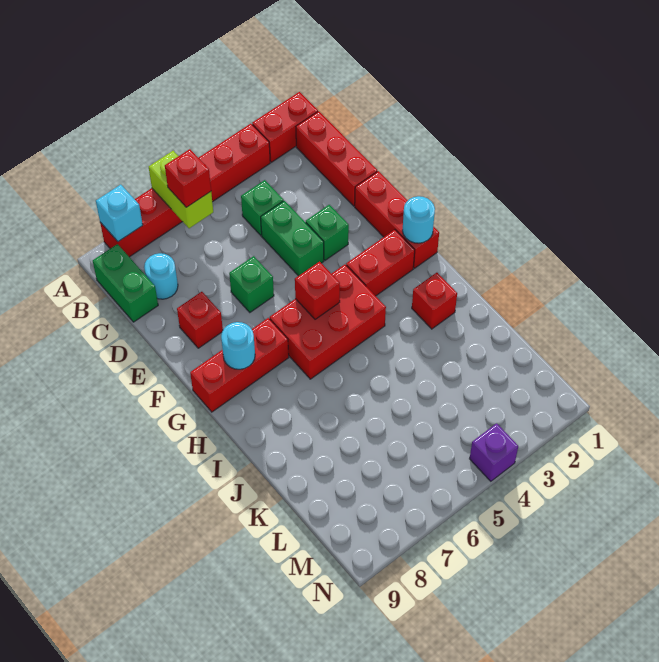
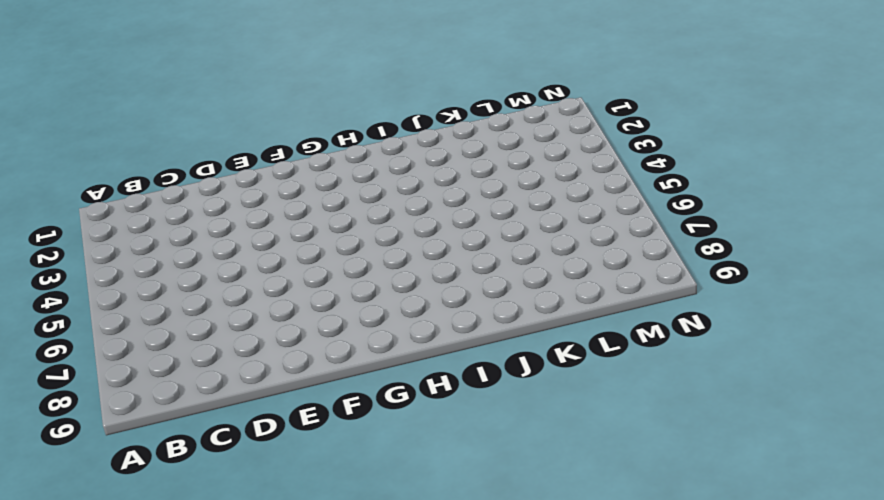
none -> red brick A1:A2 level 1
none -> red brick A3:A8 level 1
none -> red brick B1:D1 level 1

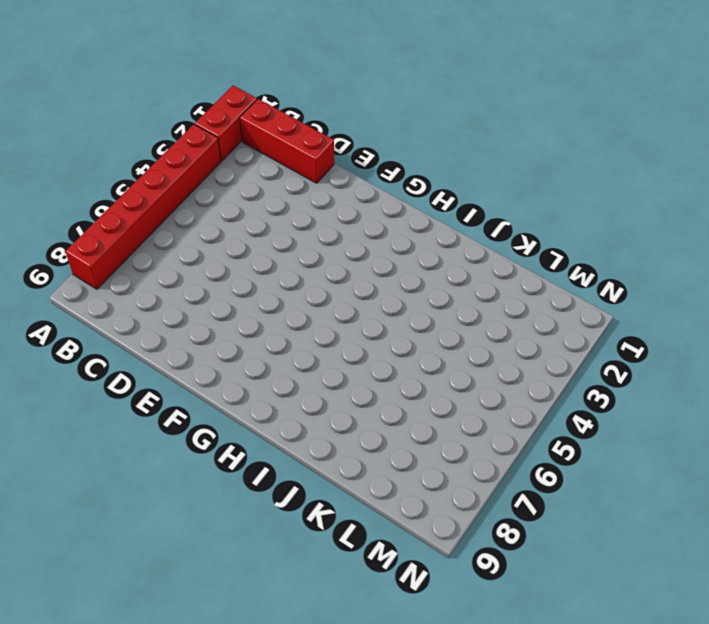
none -> green brick B9:C9 level 1
none -> green brick C4 level 1
none -> cyan round brick C8 level 1

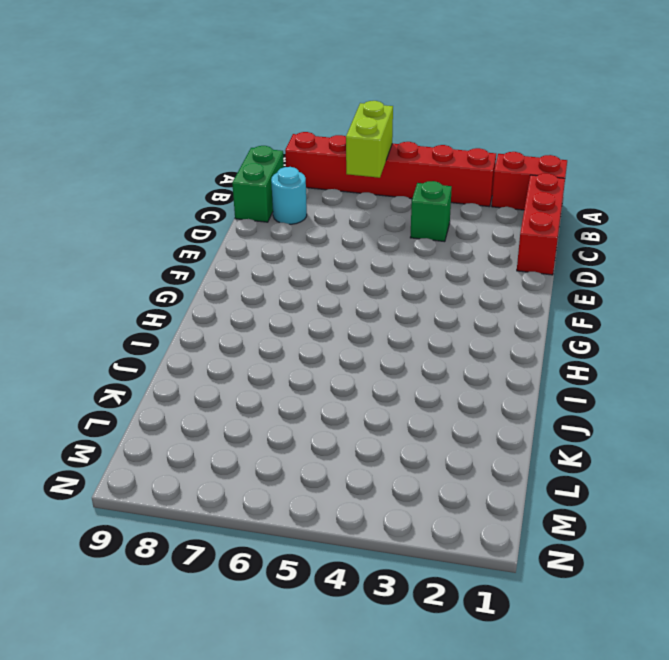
none -> green brick D4:E4 level 1
none -> red brick E1:G1 level 1
none -> green brick E3 level 1

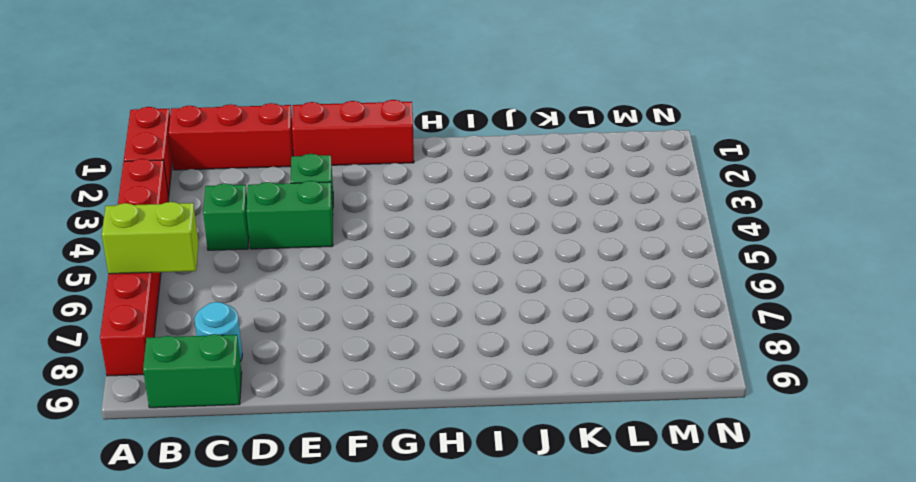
none -> green brick E6 level 1
none -> red brick E8 level 1
none -> red brick G2:G3 level 1

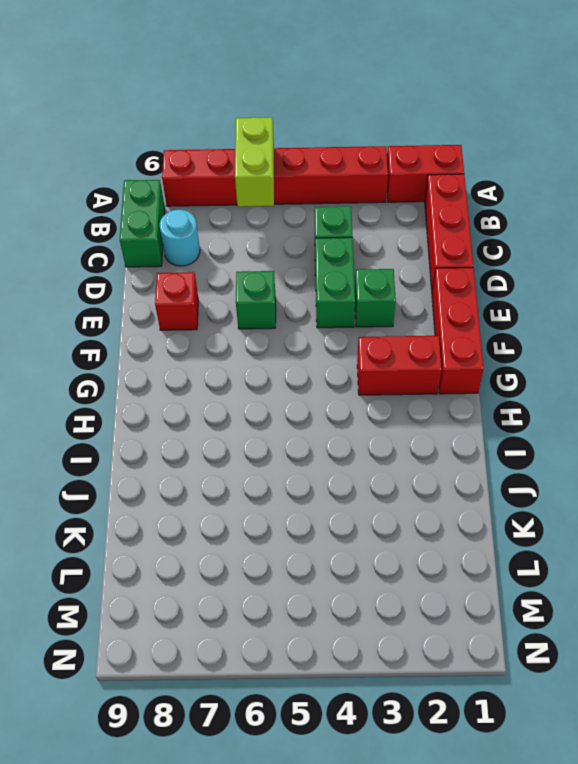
none -> red brick G4:H6 level 1
none -> red brick G7:G9 level 1
none -> red brick I2 level 1

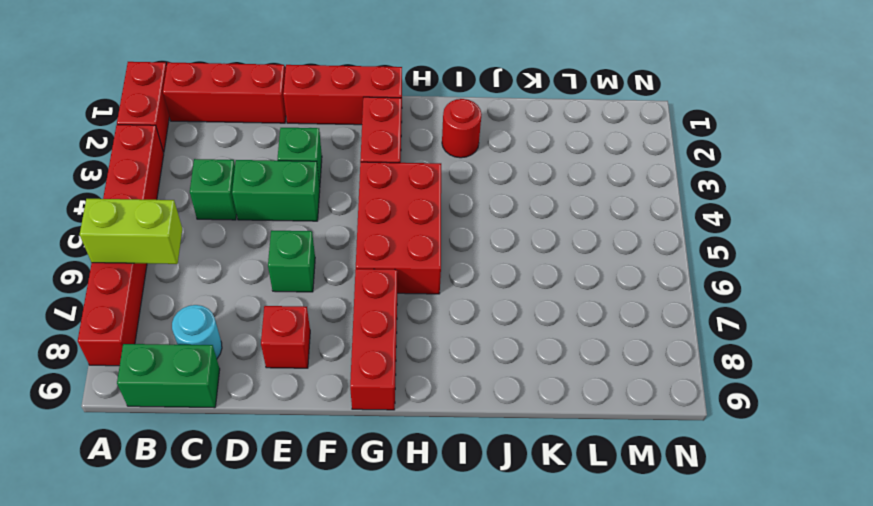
red round brick I2 level 1 -> red brick I2 level 1
none -> purple brick N4 level 1
none -> cyan brick A8 level 2
none -> cyan round brick G1 level 2

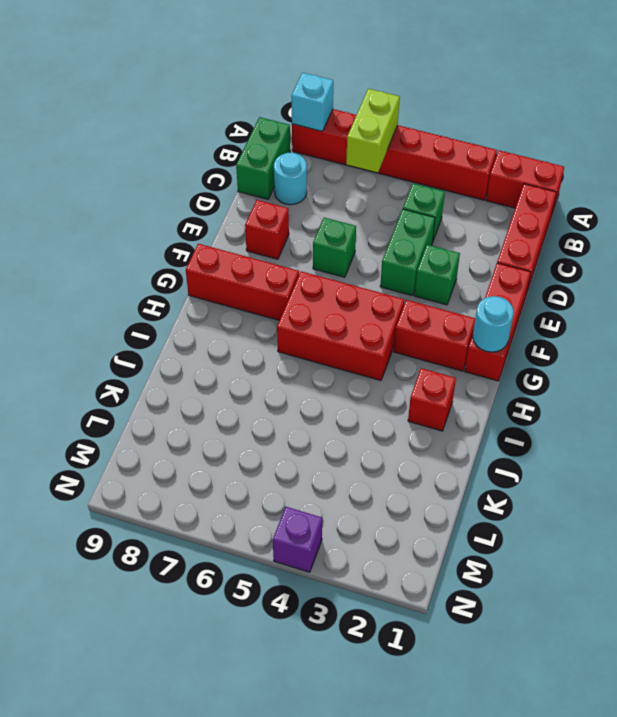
none -> red brick G5 level 2
none -> cyan round brick G8 level 2
none -> red brick B6 level 3

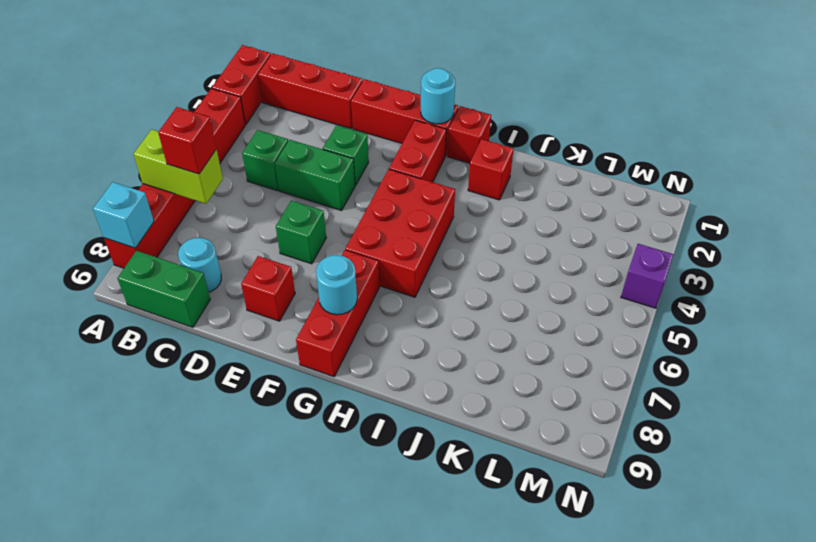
red brick H1 level 1 -> red brick G5 level 2

